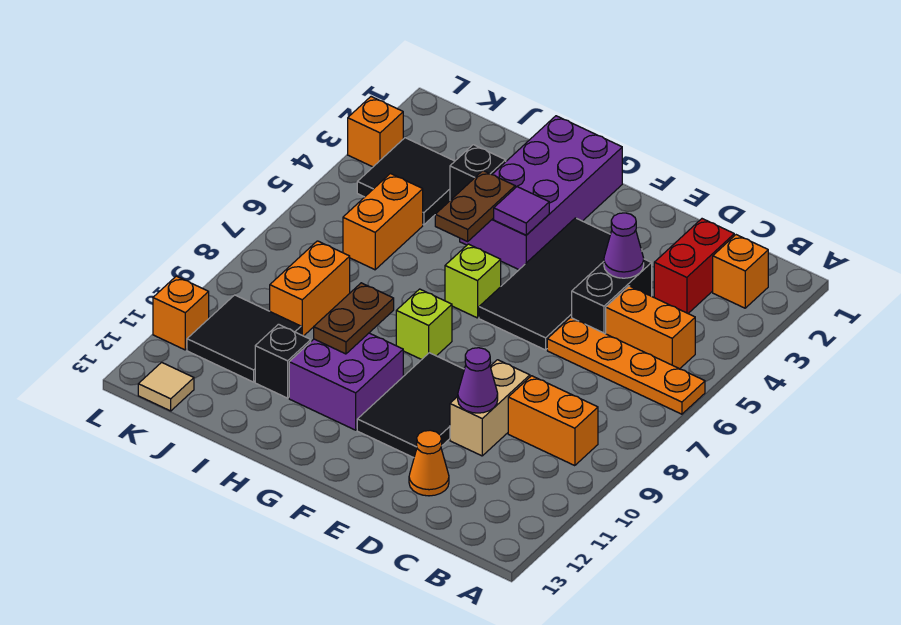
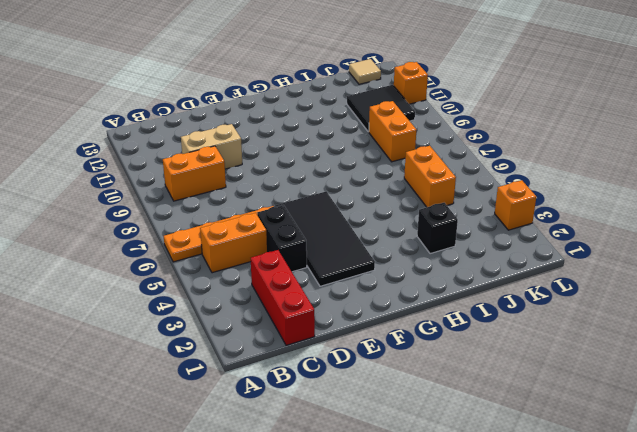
red brick C1:C3 level 1 -> red brick C2:C3 level 1
tan brick C10:D10 level 1 -> tan brick D9:D10 level 1
none -> orange brick B2 level 1
none -> orange cone D12 level 1
none -> black tile E9:F11 level 1

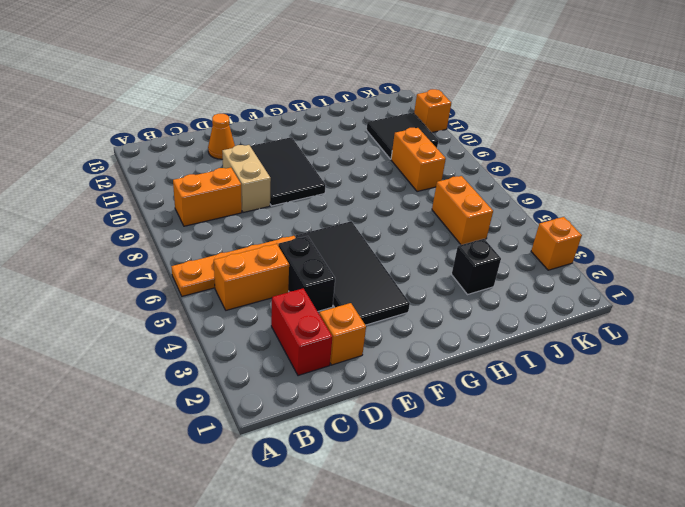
orange brick D2 level 1 -> orange brick B2 level 1
none -> purple brick G1:H4 level 1
none -> lime brick G6 level 1
none -> lime brick G8 level 1

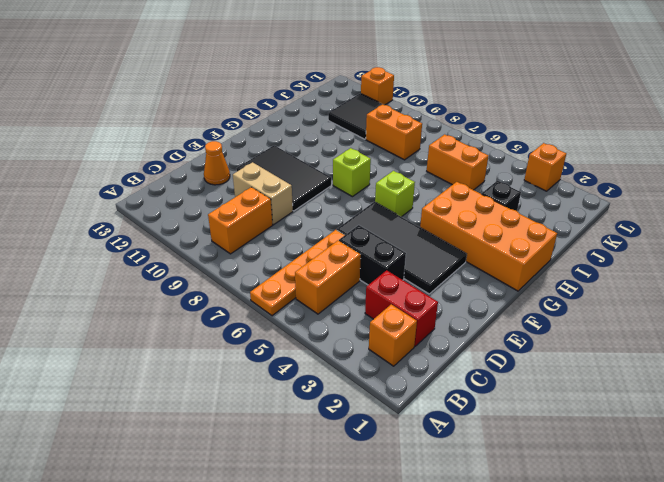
orange brick G1:H4 level 1 -> purple brick G1:H4 level 1
none -> purple brick G10:H11 level 1
none -> black brick I11 level 1
none -> black tile J3:K4 level 1

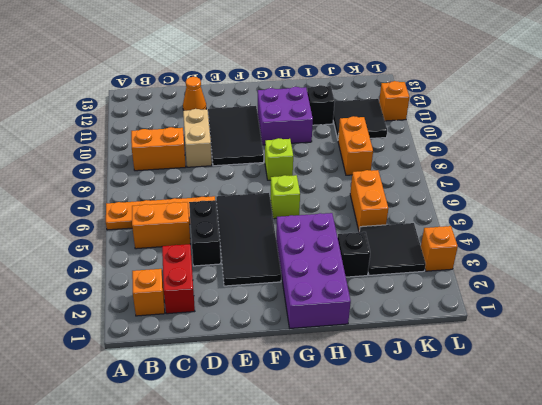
none -> tan tile K13 level 1
none -> purple cone D4 level 2
none -> purple cone D10 level 2

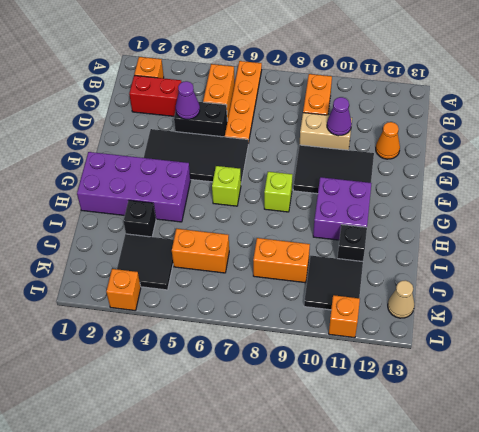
tan cone K13 level 1 -> tan tile K13 level 1
none -> purple tile G4 level 2
none -> brown plate H4:H5 level 2
none -> brown plate H9:H10 level 2

